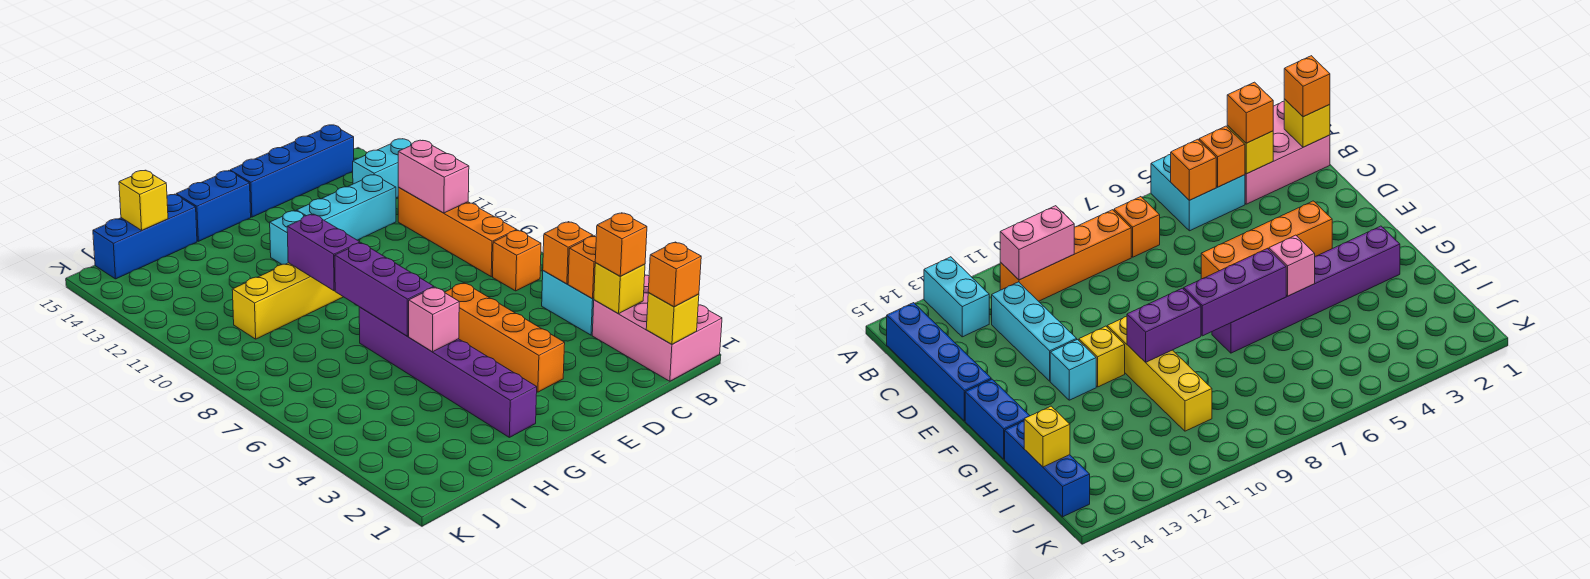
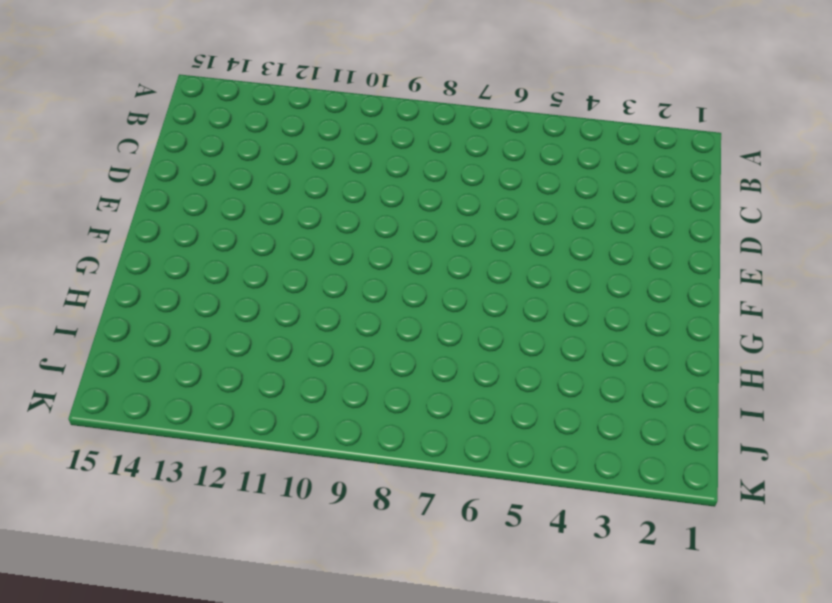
none -> pink brick A1:B3 level 1
none -> cyan brick A4:B5 level 1
none -> cyan brick A13:B13 level 1

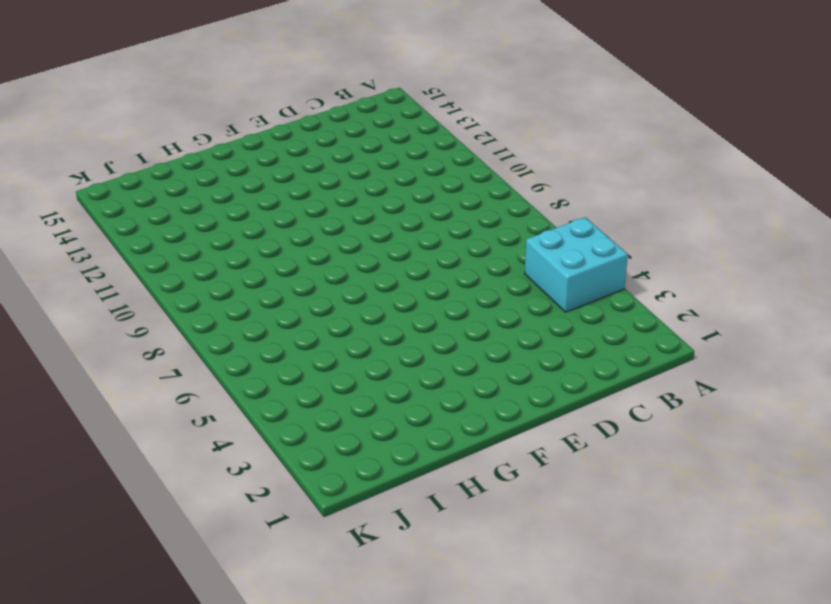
none -> pink brick A1:B3 level 1
none -> cyan brick A13:B13 level 1
none -> orange brick B7 level 1

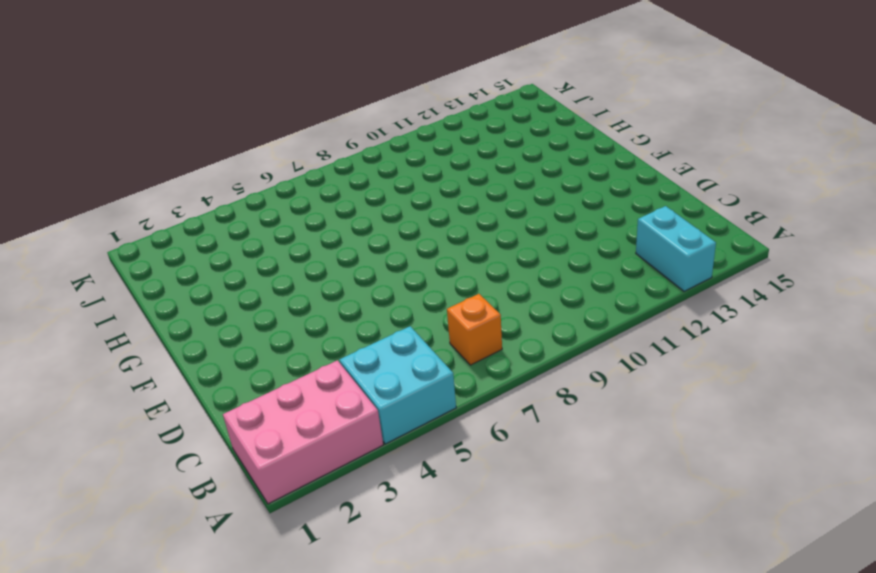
none -> orange brick B8:B11 level 1
none -> blue brick B15:E15 level 1
none -> cyan brick C12:E12 level 1

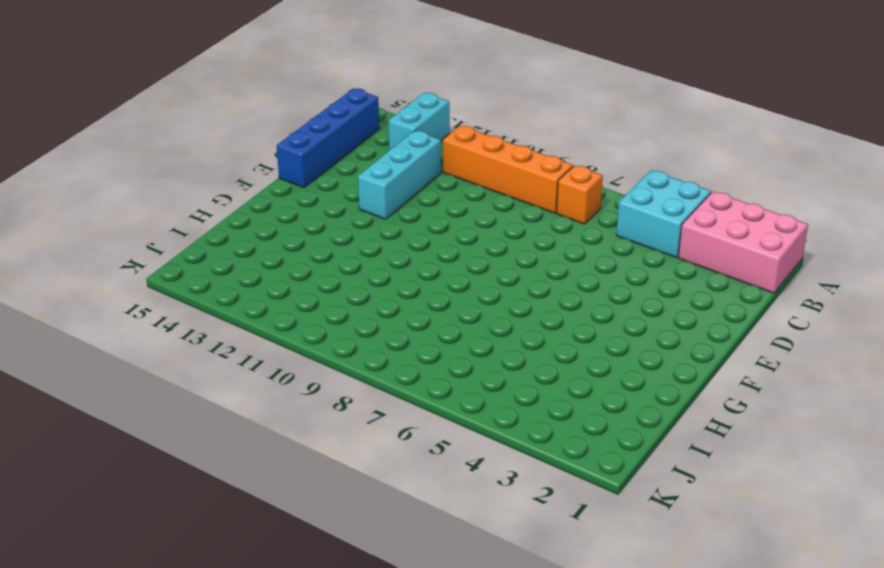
none -> orange brick E3:E6 level 1
none -> yellow brick F10:I10 level 1
none -> yellow brick F11 level 1

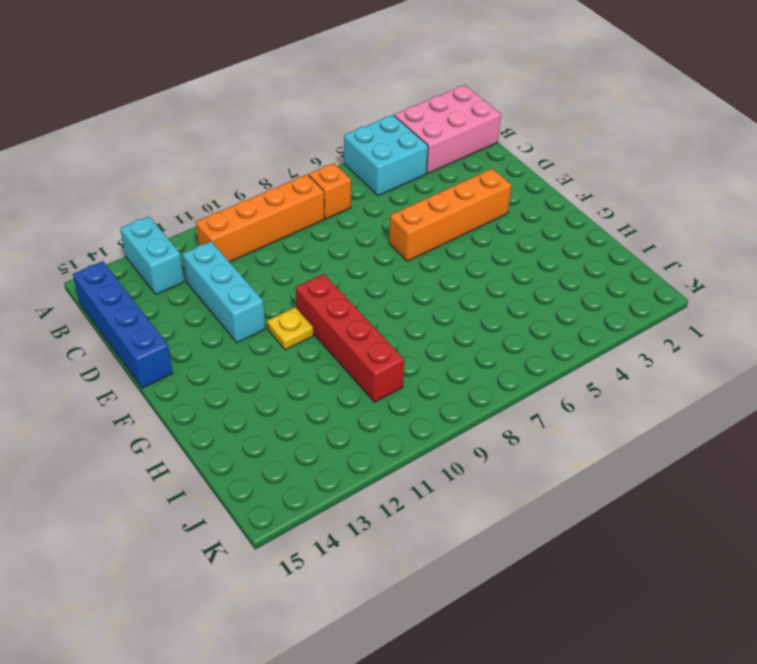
red brick F10:I10 level 1 -> yellow brick F10:I10 level 1
yellow plate F11 level 1 -> yellow brick F11 level 1
none -> cyan brick F12 level 1
none -> blue brick F15:G15 level 1
none -> purple brick G2:G7 level 1

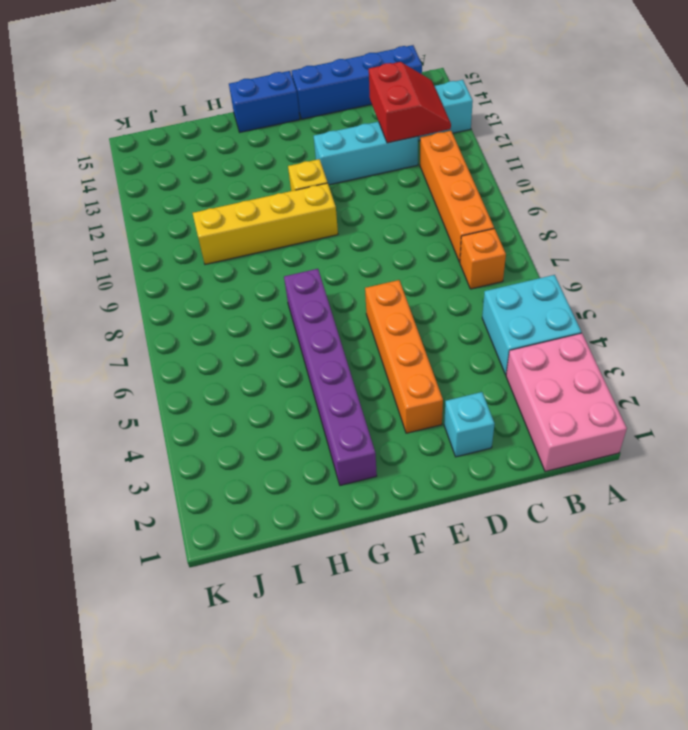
red slope B12:C13 level 2 top C -> none
cyan brick D2 level 1 -> cyan brick F12 level 1
none -> blue brick H15:J15 level 1
none -> yellow brick B1 level 2
none -> yellow brick B3 level 2

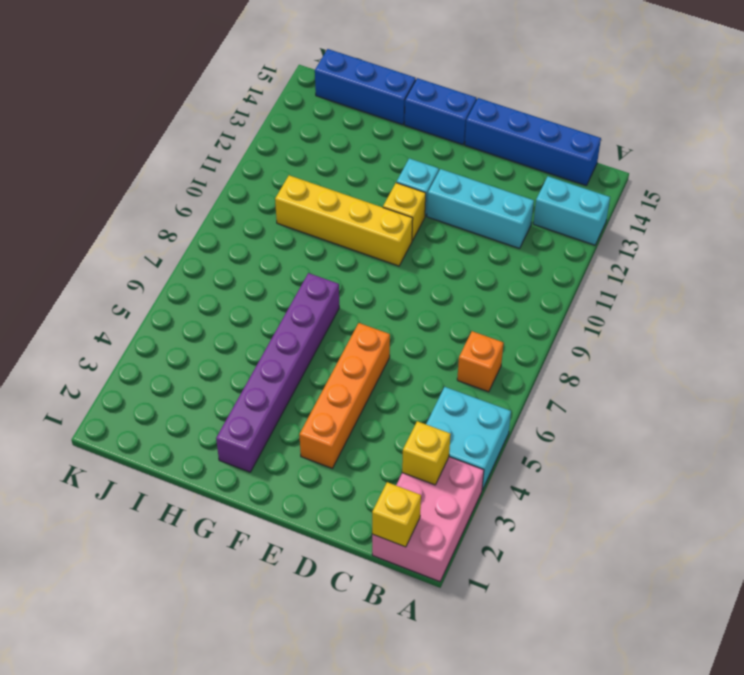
none -> orange brick B8:B11 level 1
none -> orange brick B4 level 2
none -> orange brick B5 level 2

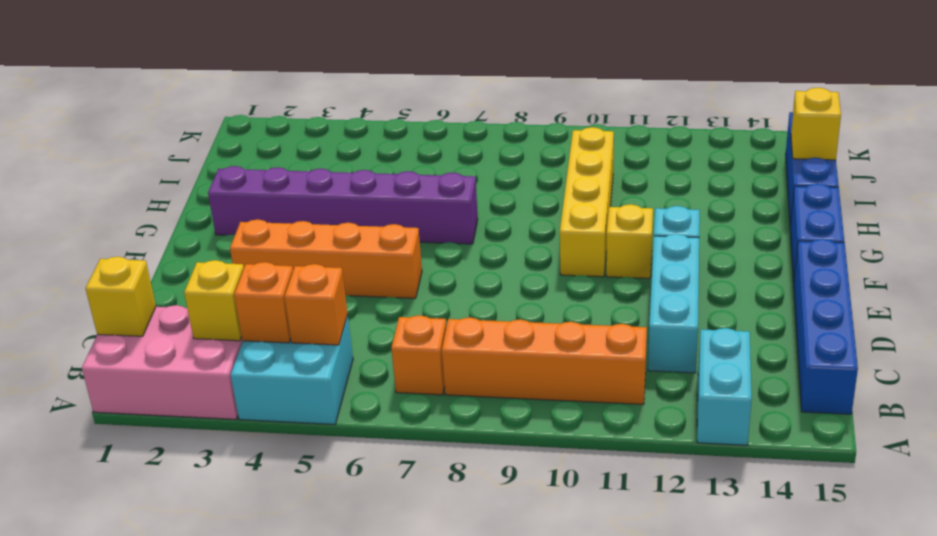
none -> pink brick B10:B11 level 2
none -> pink brick G5 level 2
none -> purple brick G6:G8 level 2

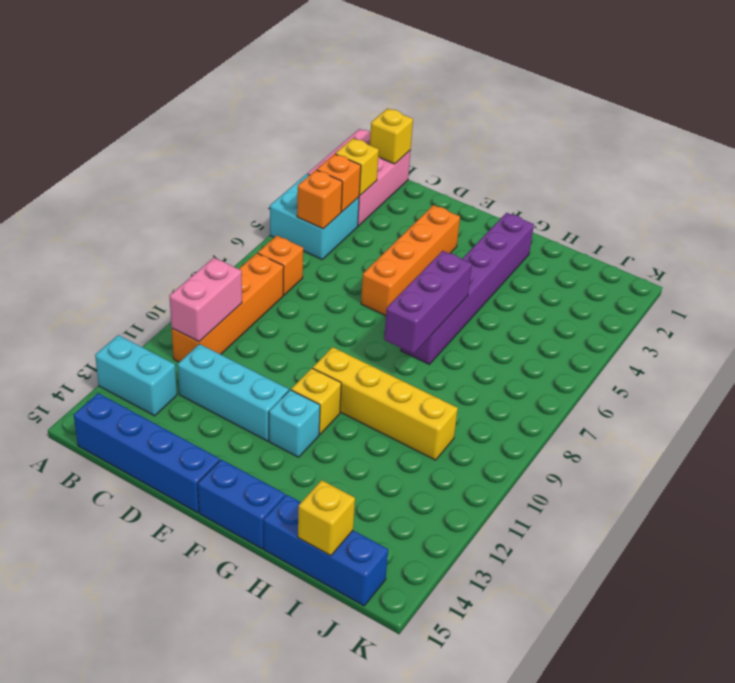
none -> pink brick G5 level 2
none -> purple brick G9:G10 level 2
none -> orange brick B1 level 3

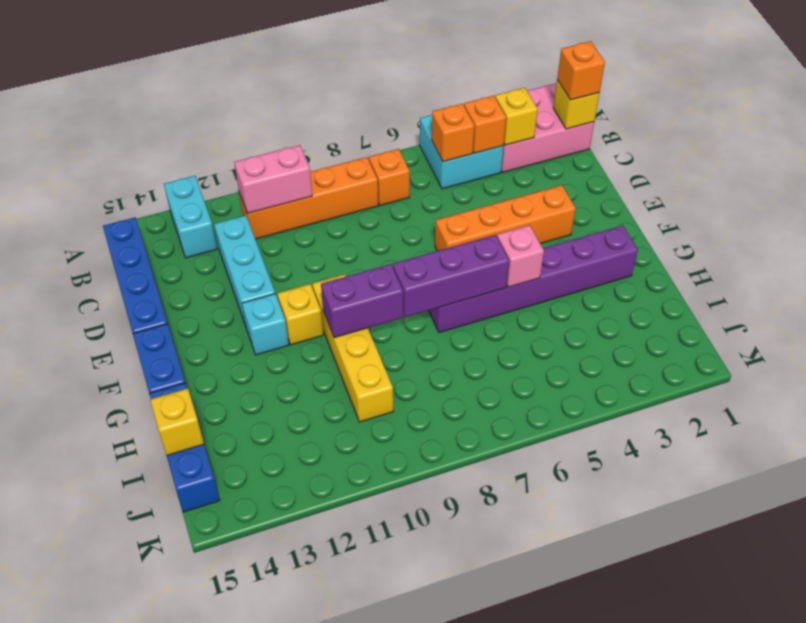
none -> orange brick B3 level 3

